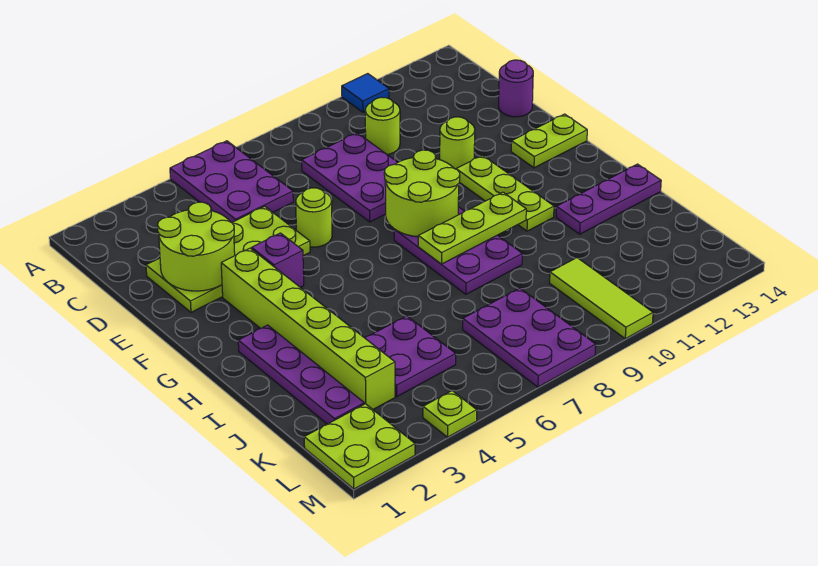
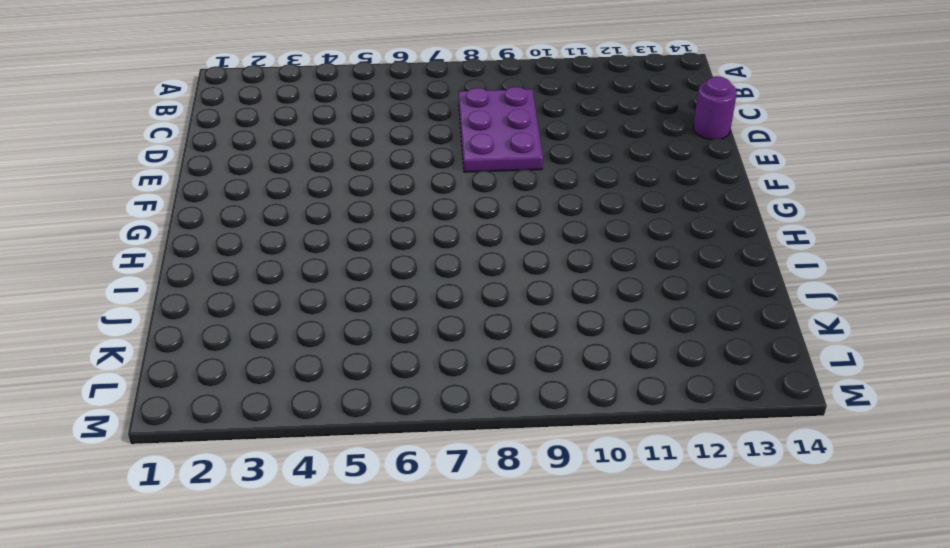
none -> purple plate A5:C6 level 1
none -> blue tile A11 level 1
none -> lime round brick C10 level 1

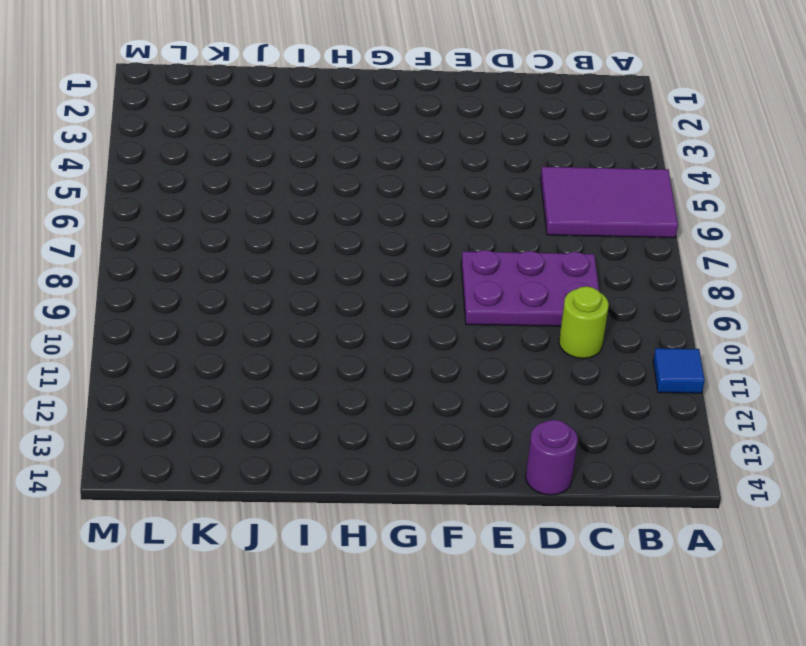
purple tile A5:C6 level 1 -> purple plate A5:C6 level 1
none -> lime plate D2:E5 level 1
none -> lime round brick E6 level 1
none -> lime round brick E11 level 1

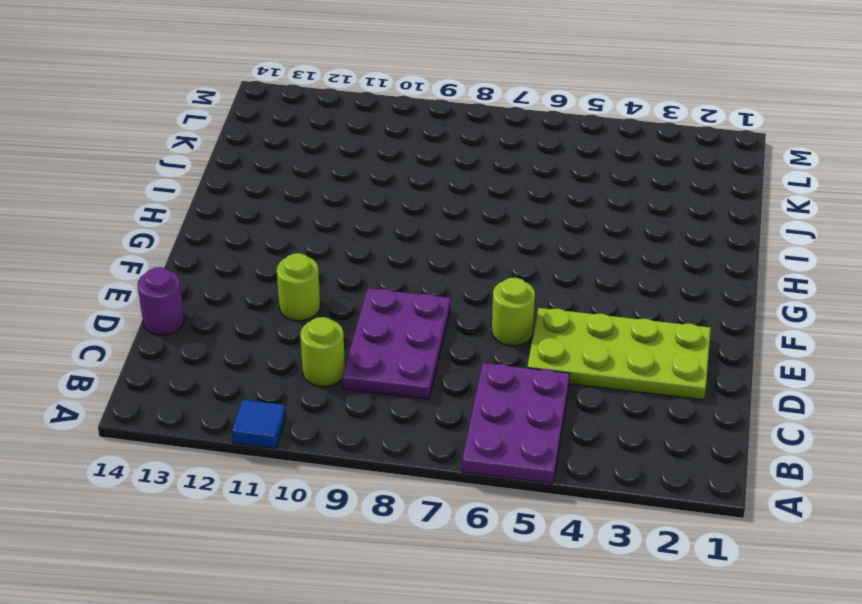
none -> lime brick F3:K3 level 1
none -> purple brick F4 level 1
none -> lime plate F11:H11 level 1

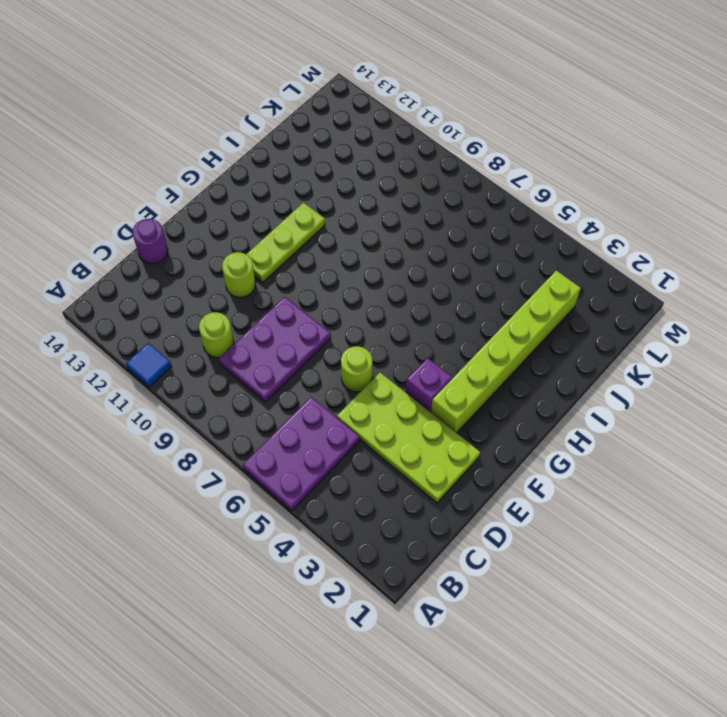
none -> lime plate F13:F14 level 1
none -> purple plate G8:I9 level 1
none -> purple plate H2:K2 level 1

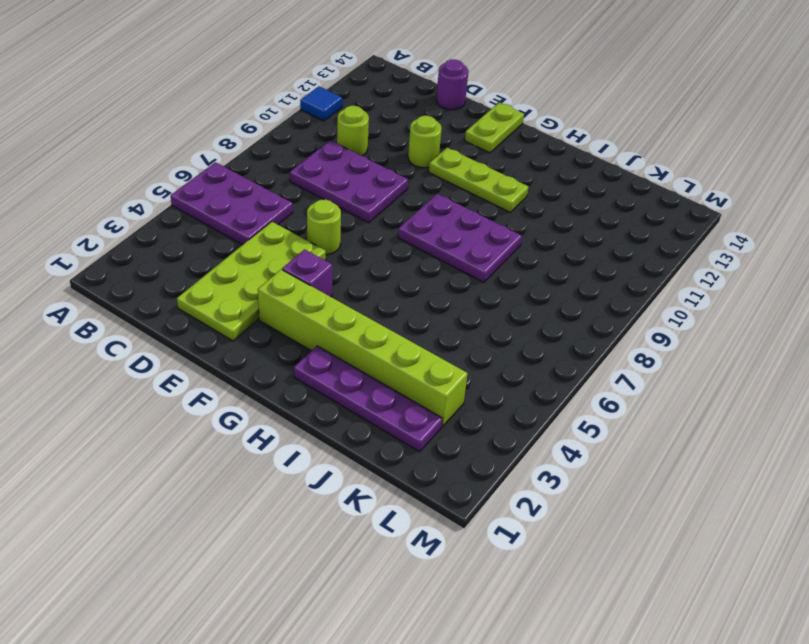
none -> purple plate I12:I14 level 1
none -> purple plate J4:K5 level 1
none -> purple plate K7:M8 level 1

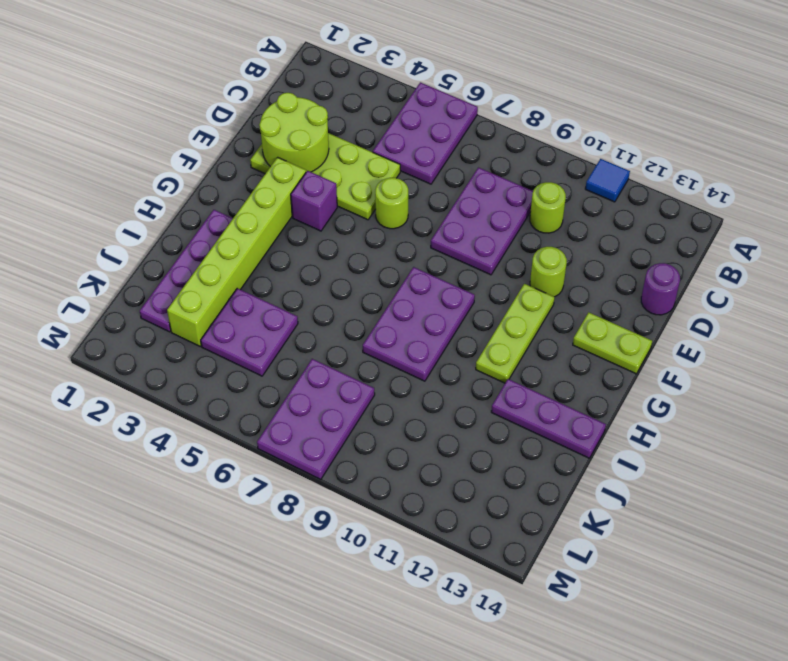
none -> lime tile K10:M10 level 1
none -> lime plate L1:M2 level 1
none -> lime plate M4 level 1

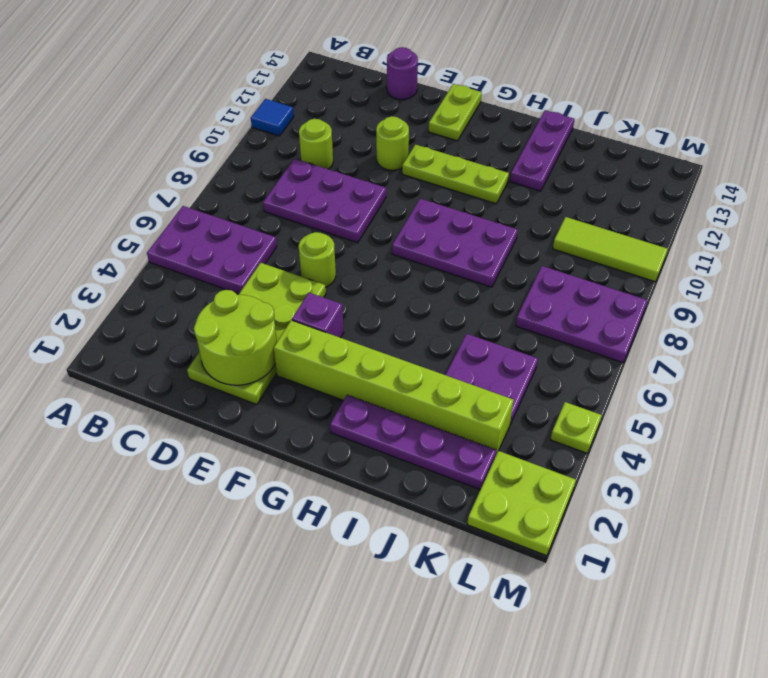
none -> lime round brick F8:G9 level 2
none -> lime plate H8:H10 level 2

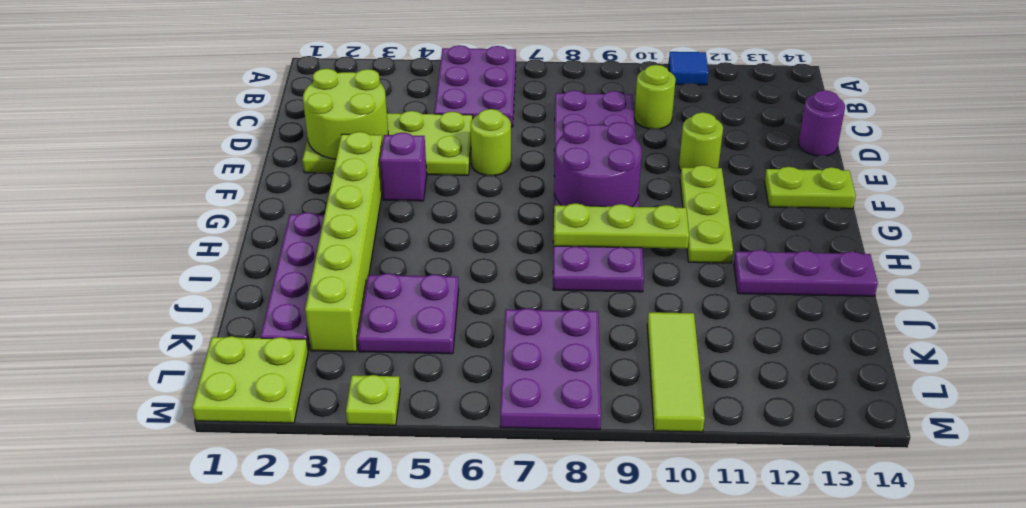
purple round brick F8:G9 level 2 -> lime round brick F8:G9 level 2

